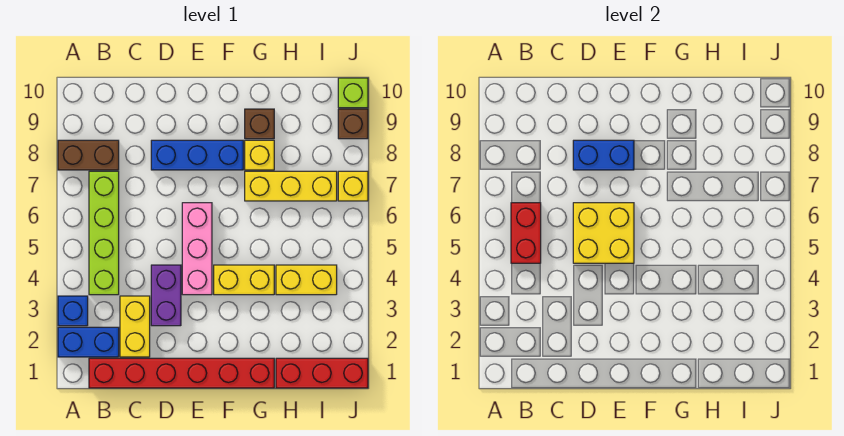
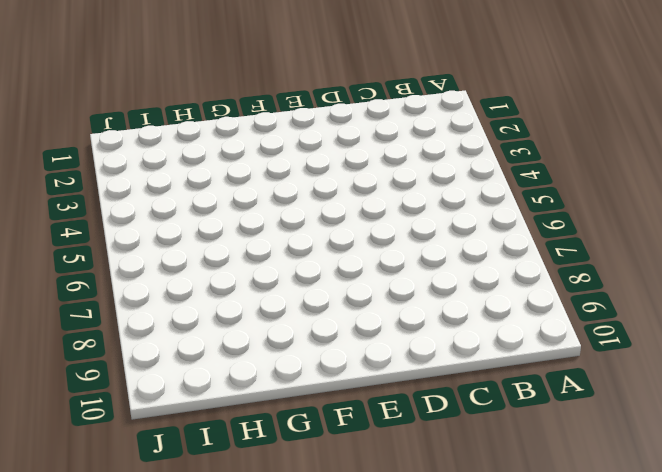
none -> blue brick A2:B2 level 1
none -> blue brick A3 level 1
none -> brown brick A8:B8 level 1

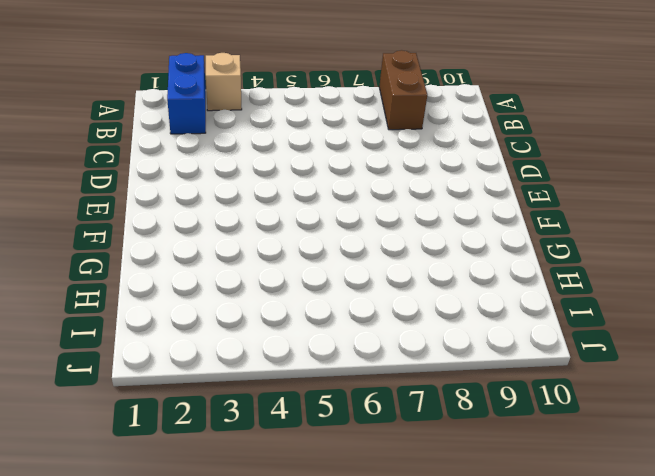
tan brick A3 level 1 -> blue brick A3 level 1
none -> red brick B1:G1 level 1
none -> lime brick B4:B7 level 1
none -> yellow brick C2:C3 level 1

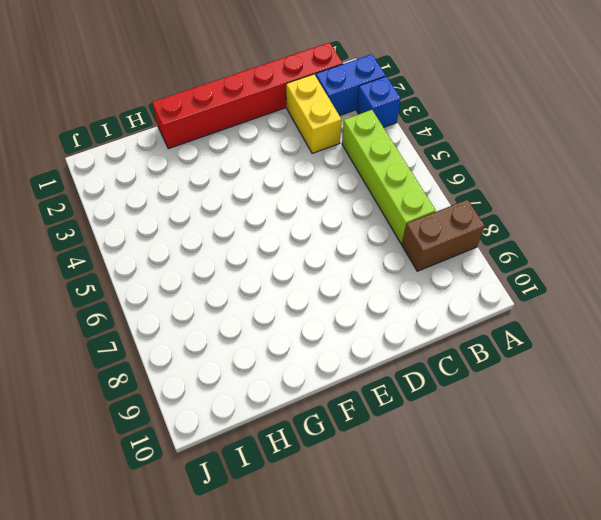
none -> purple brick D3:D4 level 1
none -> blue brick D8:F8 level 1
none -> pink brick E4:E6 level 1

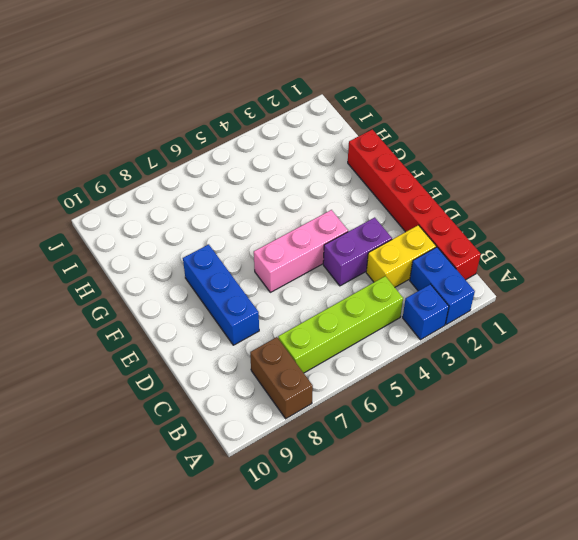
none -> yellow brick F4:G4 level 1
none -> yellow brick G7:I7 level 1
none -> yellow brick G8 level 1

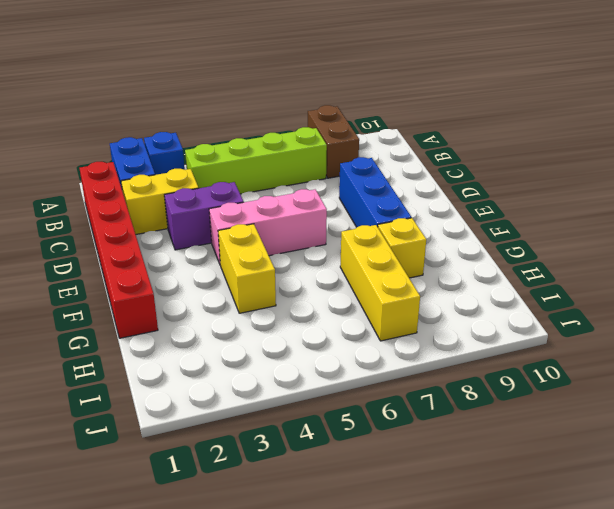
none -> brown brick G9 level 1
none -> red brick H1:J1 level 1
none -> yellow brick H4:I4 level 1

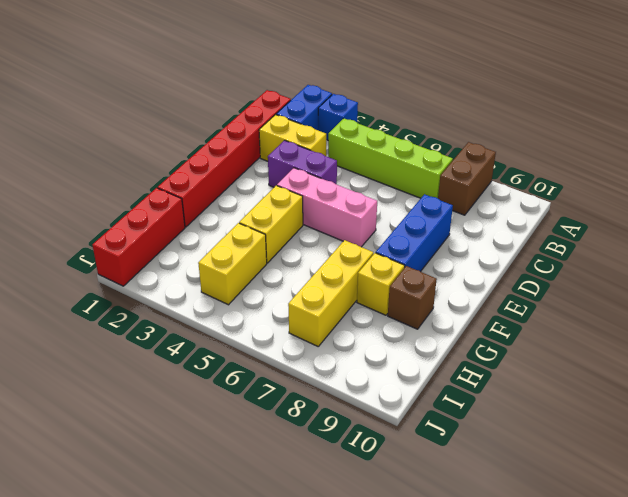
none -> yellow brick J7 level 1
none -> brown brick J9 level 1
none -> lime brick J10 level 1

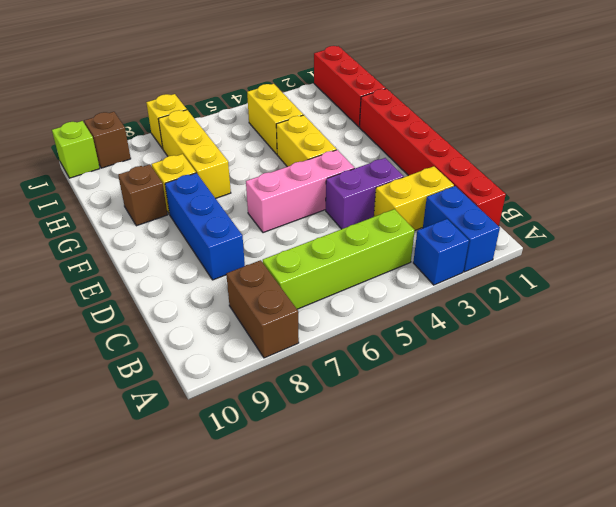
none -> red brick B5:B6 level 2
none -> yellow brick D5:E6 level 2
none -> blue brick D8:E8 level 2

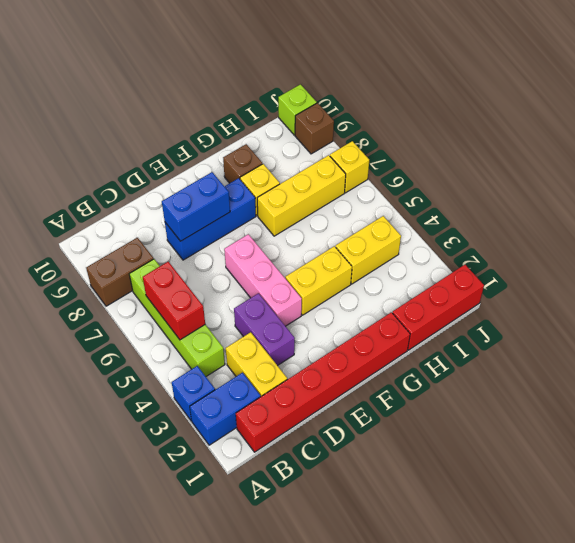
none -> yellow brick D5:E6 level 2

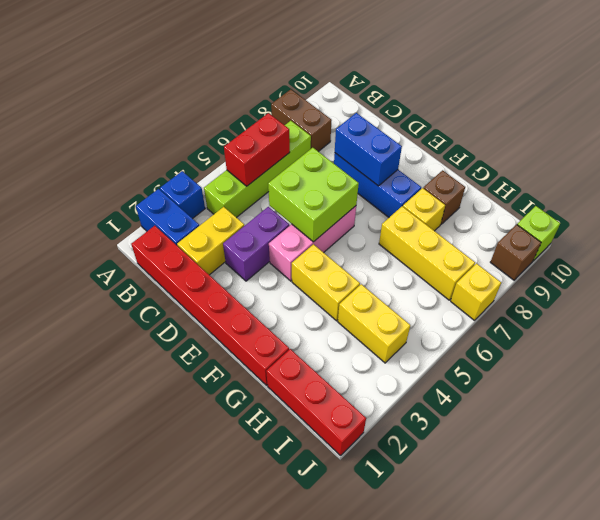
lime brick D5:E6 level 2 -> yellow brick D5:E6 level 2

